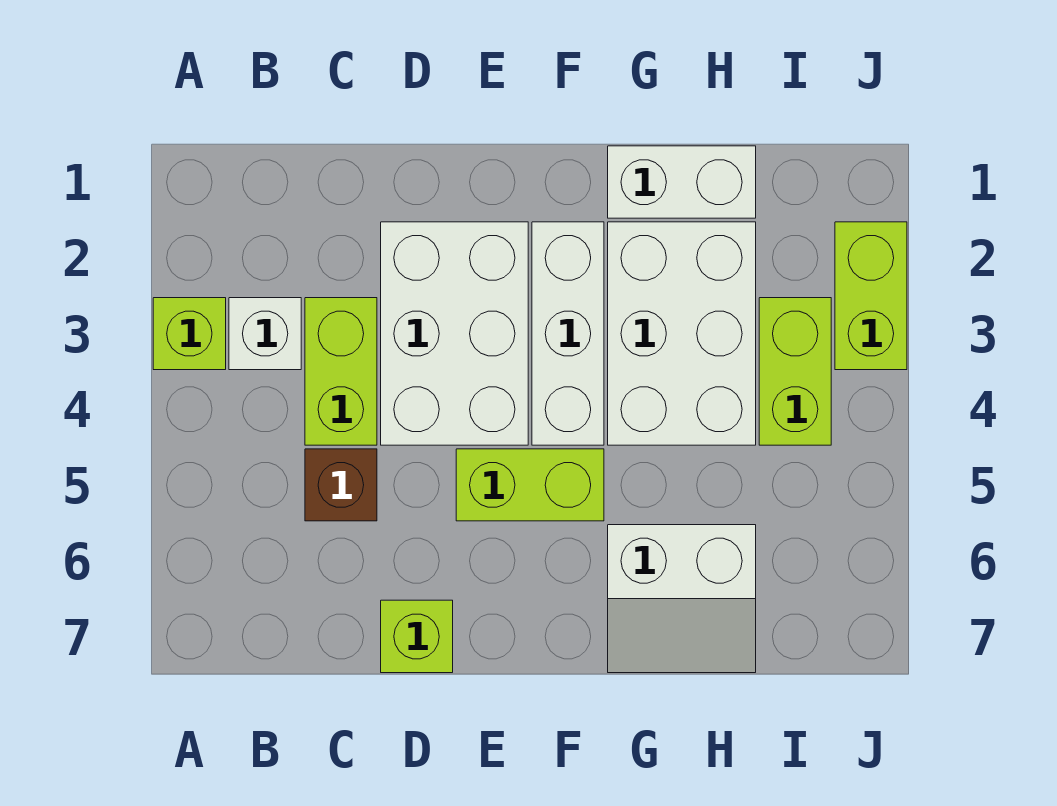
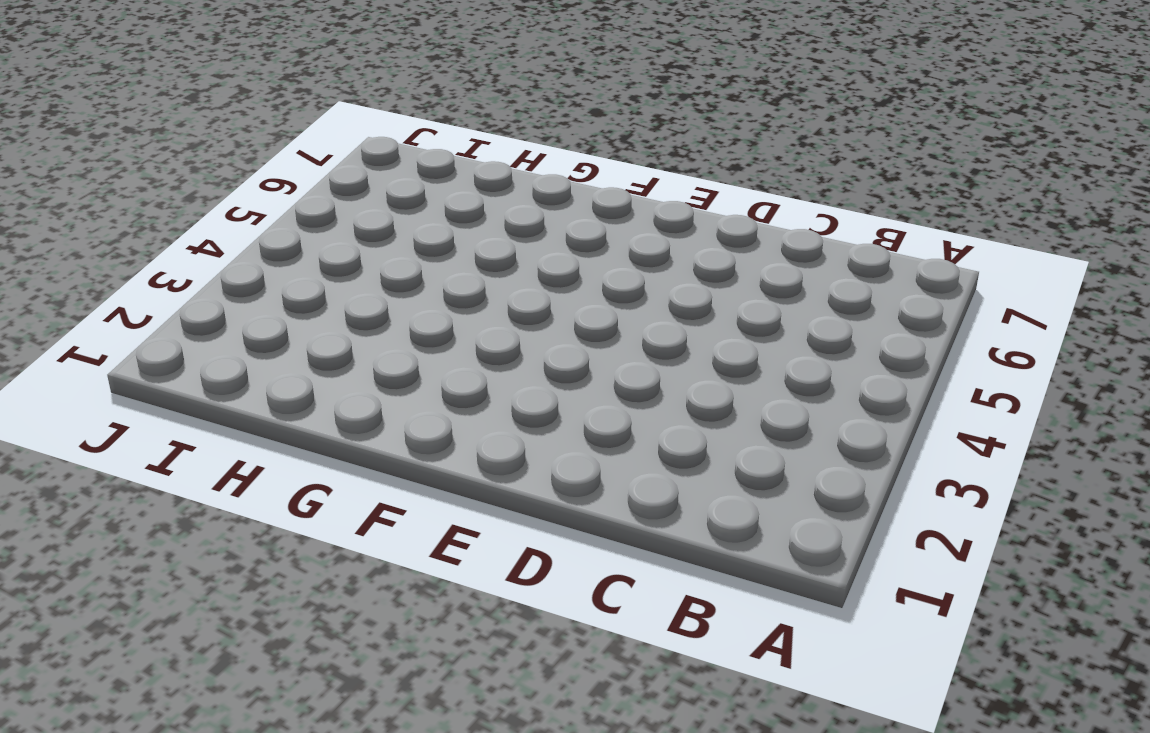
none -> lime brick A3 level 1
none -> white brick B3 level 1
none -> lime brick C3:C4 level 1

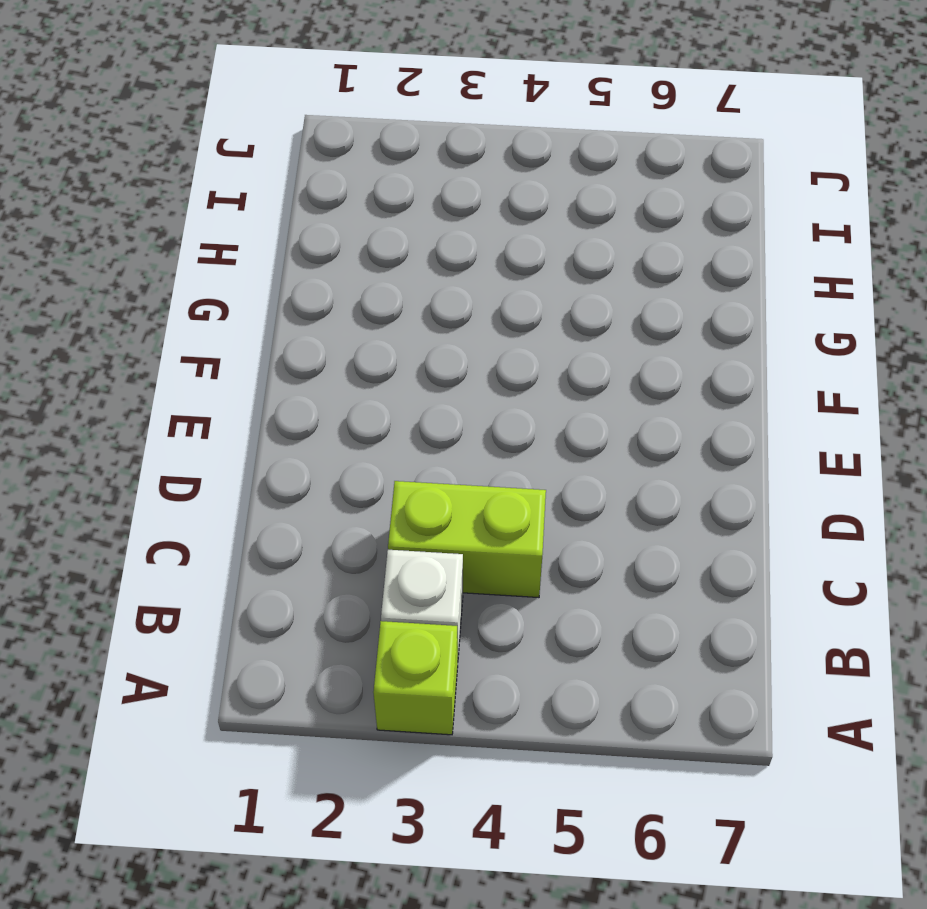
none -> brown brick C5 level 1
none -> white brick D2:E4 level 1
none -> lime brick D7 level 1

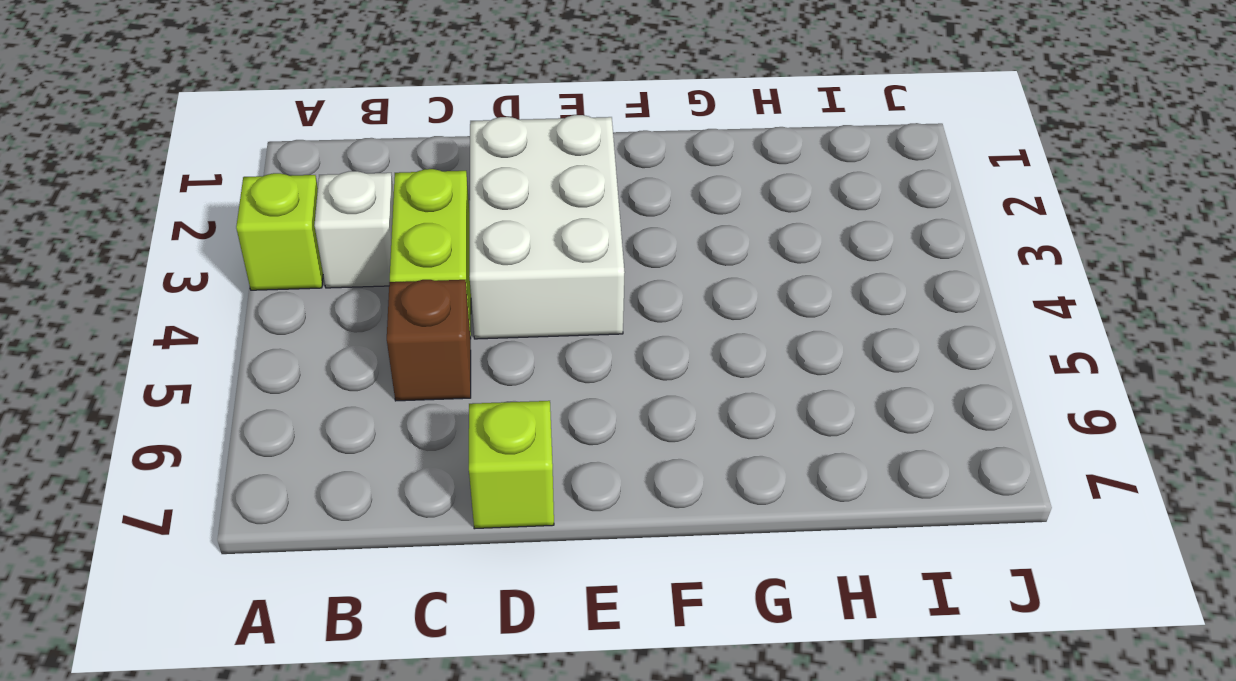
none -> lime brick E5:F5 level 1
none -> white brick F2:F4 level 1
none -> white brick G1:H1 level 1

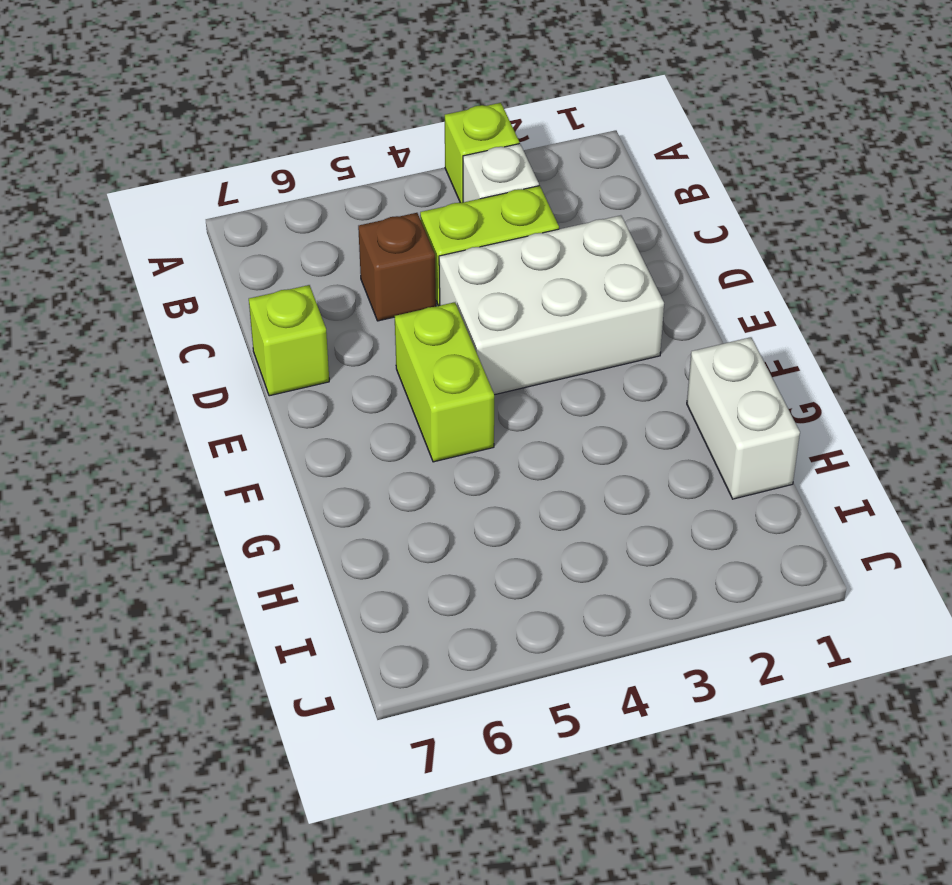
none -> white brick F2:F4 level 1
none -> white brick G2:H4 level 1
none -> white slope G6:H7 level 1 top 6

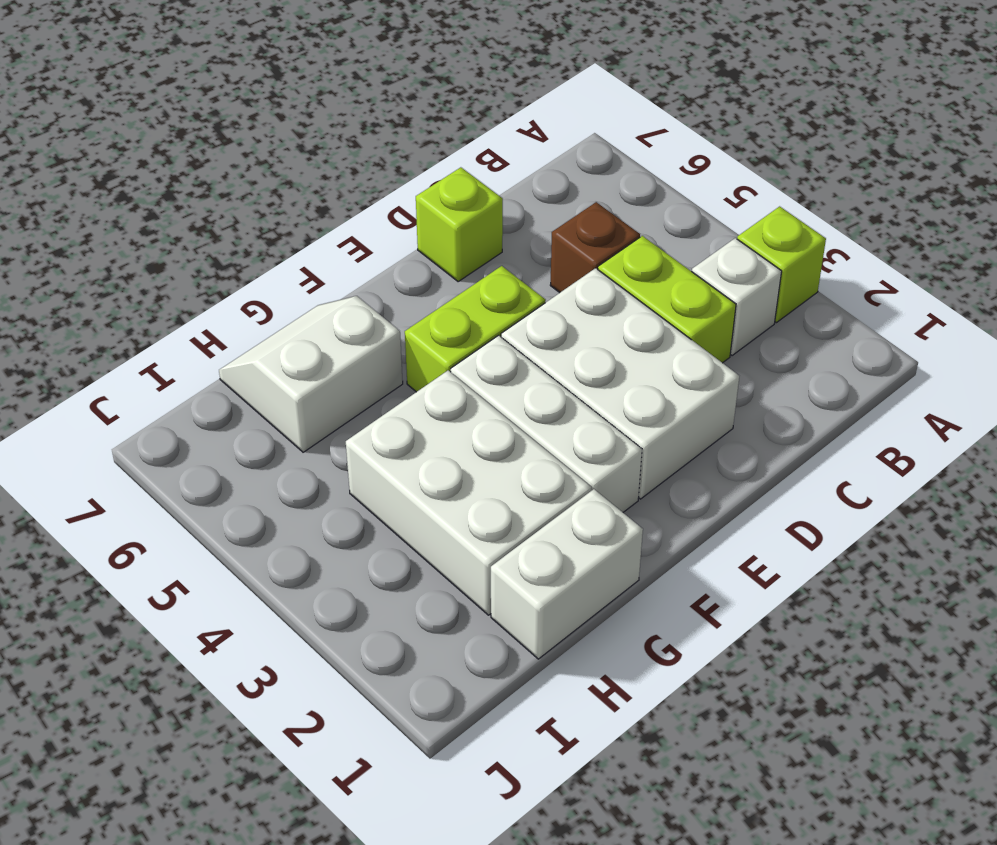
none -> lime brick I3:I4 level 1
none -> lime brick J2:J3 level 1

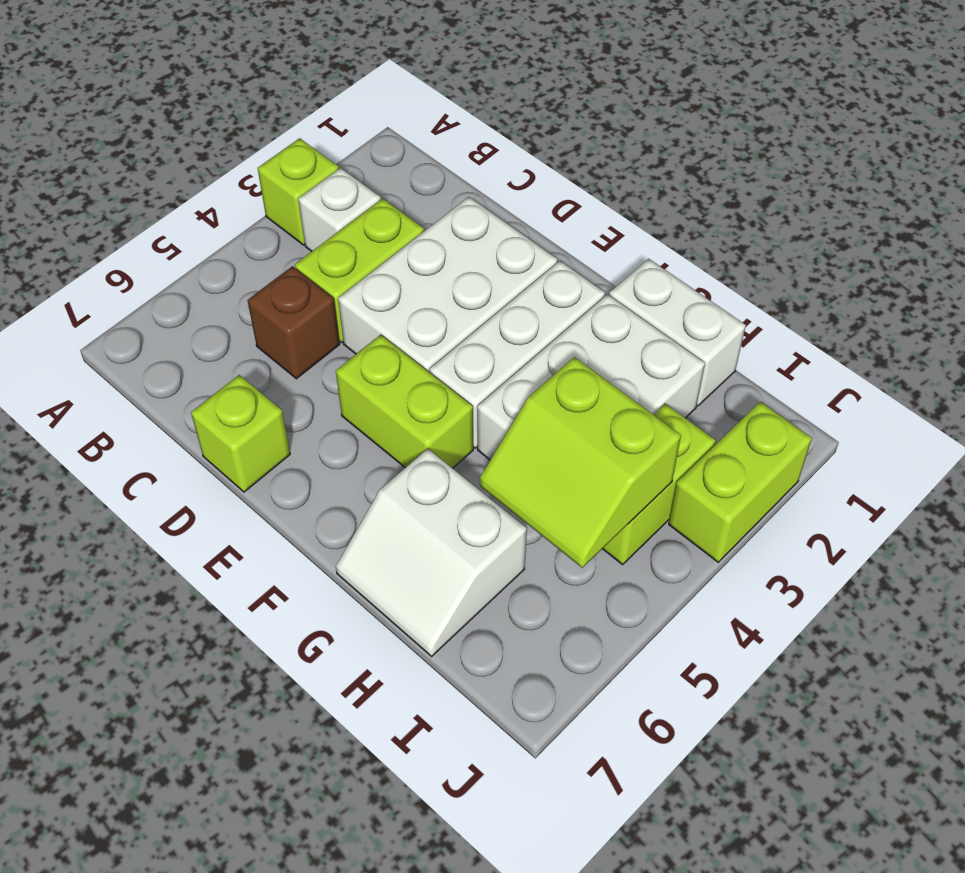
lime slope H4:I5 level 2 top 4 -> none

